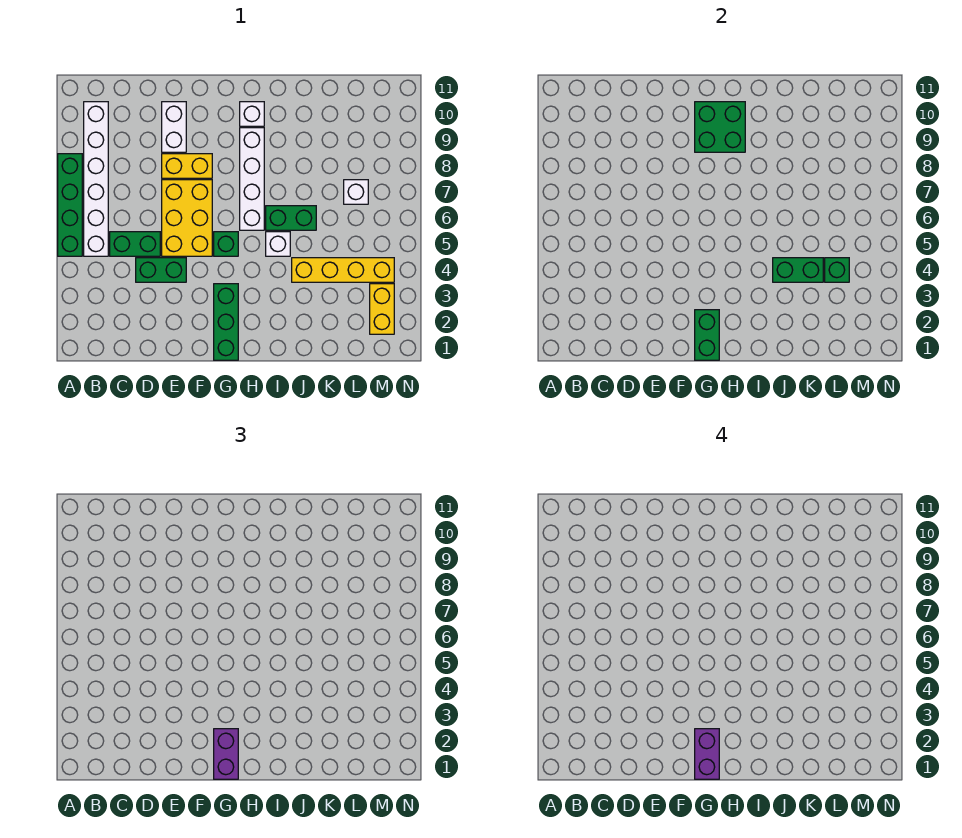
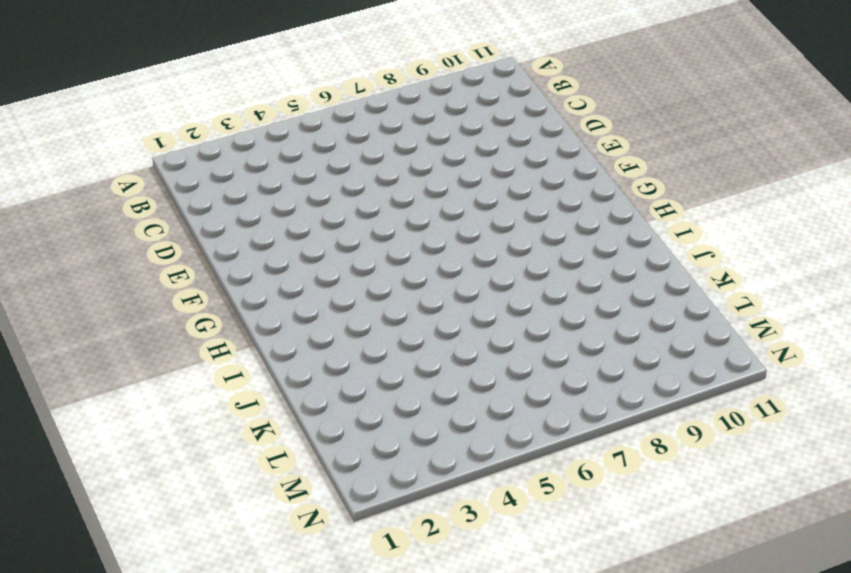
none -> green brick A5:A8 level 1
none -> white brick B5:B10 level 1
none -> green brick C5:D5 level 1

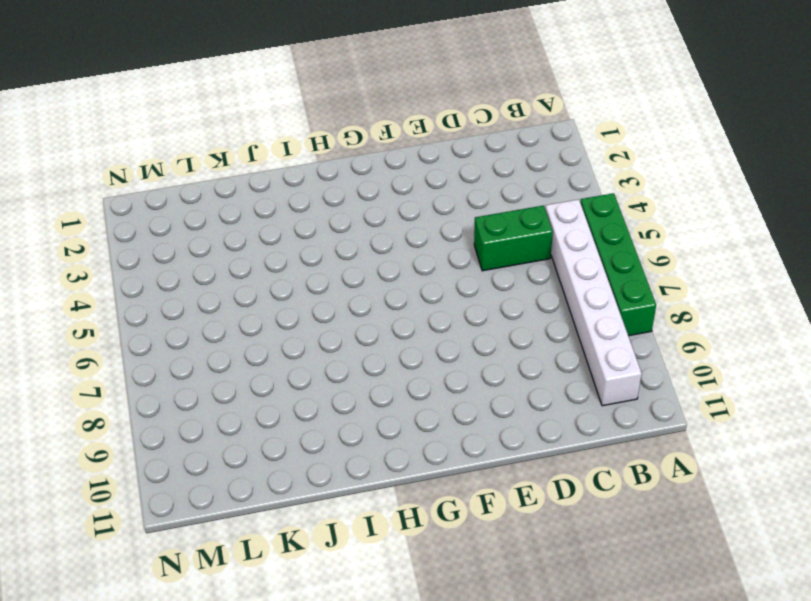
none -> green brick D4:E4 level 1
none -> yellow brick E5:F7 level 1
none -> yellow brick E8:F8 level 1

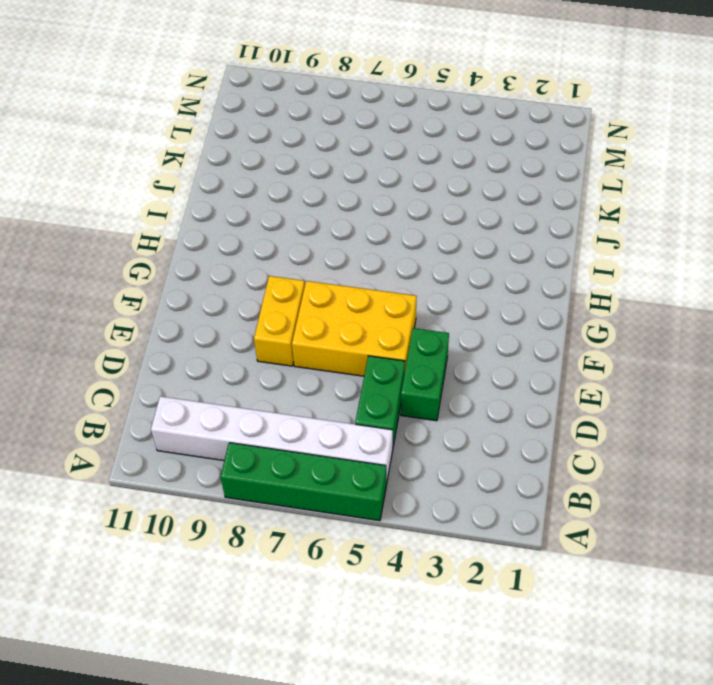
none -> white brick E9:E10 level 1
none -> green brick G1:G3 level 1
none -> green brick G5 level 1

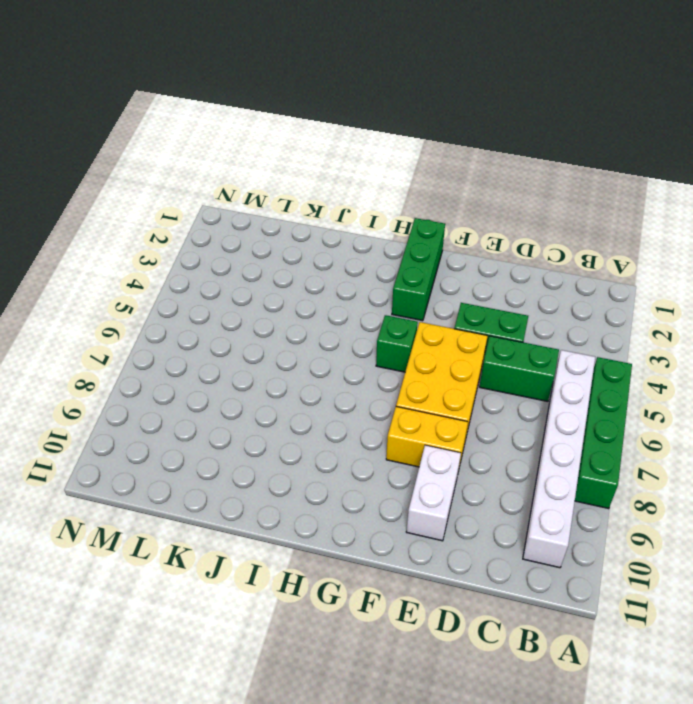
none -> white brick H6:H9 level 1
none -> white brick H10 level 1
none -> white brick I5 level 1

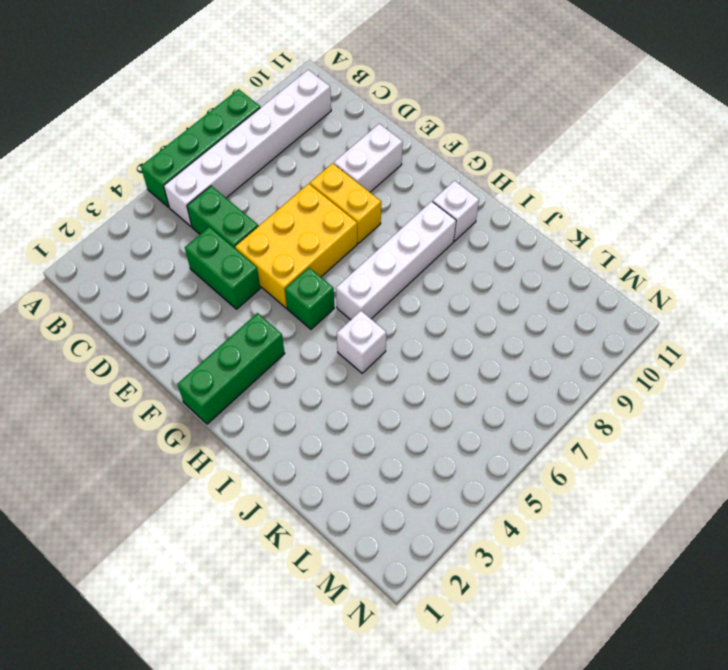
none -> green brick I6:J6 level 1
none -> yellow brick J4:M4 level 1
none -> white brick L7 level 1

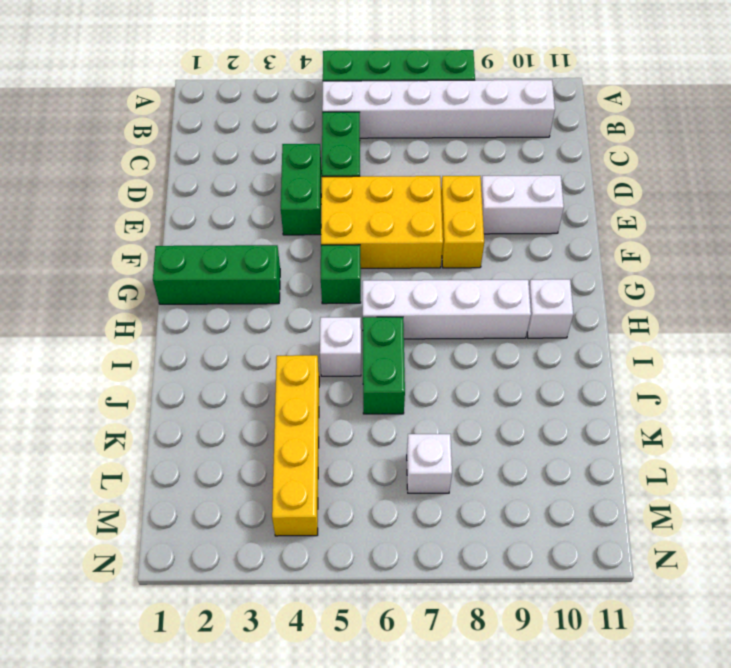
none -> yellow brick M2:M3 level 1
none -> green brick G1:G2 level 2
none -> green brick G9:H10 level 2

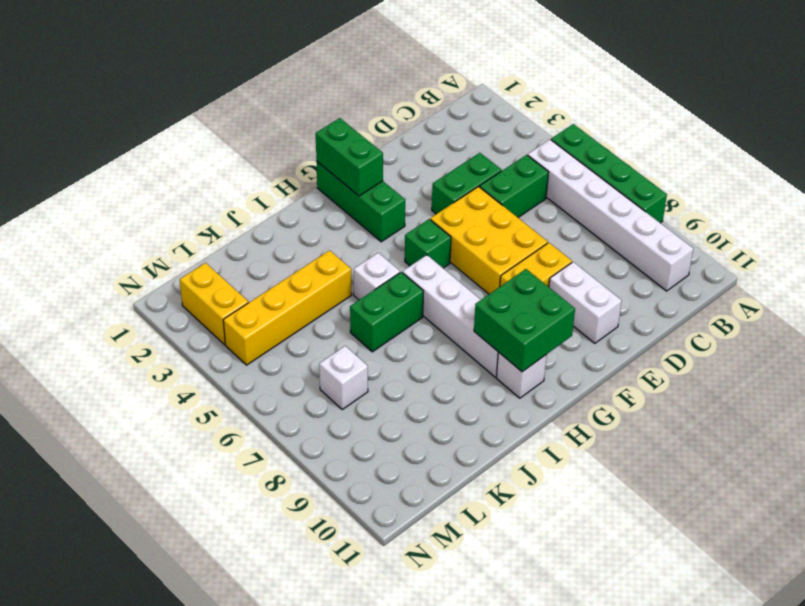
none -> green brick J4:K4 level 2
none -> green brick L4 level 2
none -> purple brick G1:G2 level 3

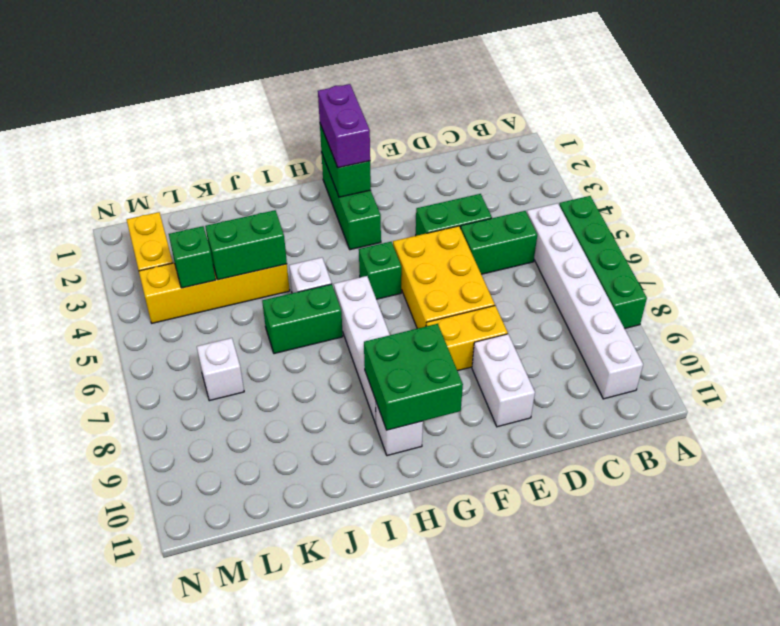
none -> purple brick G1:G2 level 4

